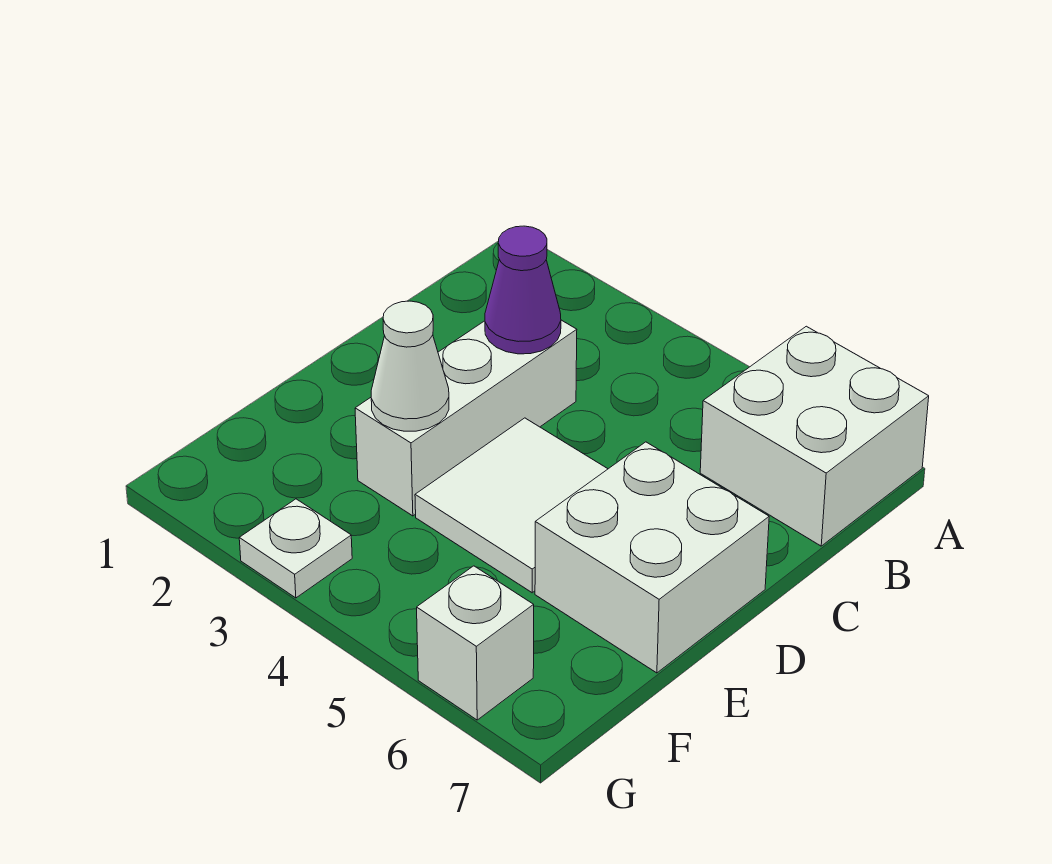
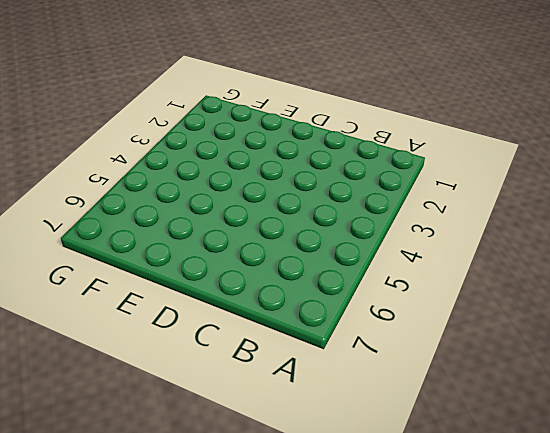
none -> white brick A6:B7 level 1
none -> white brick C3:E3 level 1

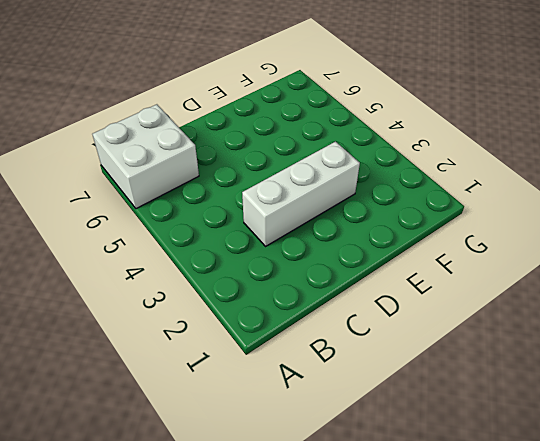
none -> white tile D4:E5 level 1
none -> white brick D6:E7 level 1

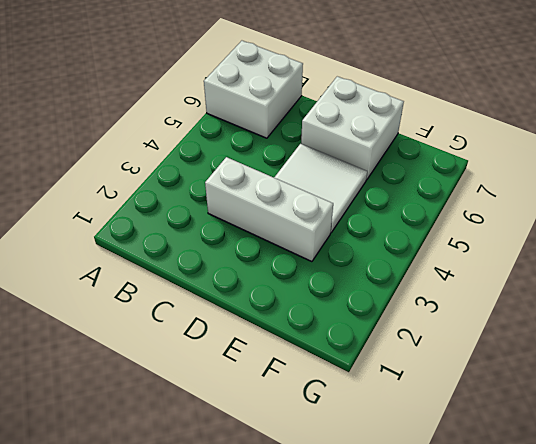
none -> white plate G3 level 1
none -> white brick G6 level 1

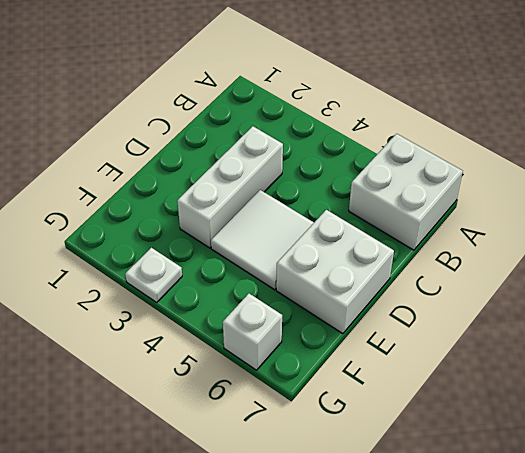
none -> purple cone C3 level 2
none -> white cone E3 level 2

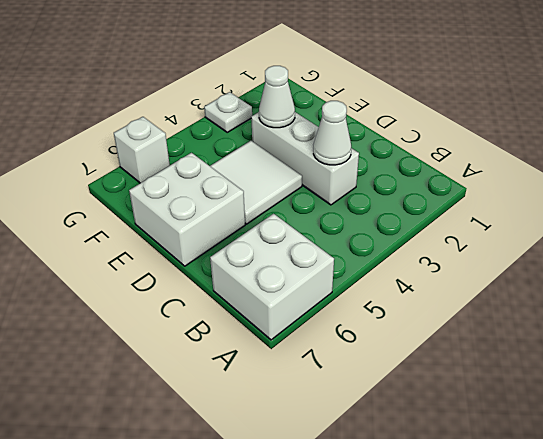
white cone C3 level 2 -> purple cone C3 level 2

